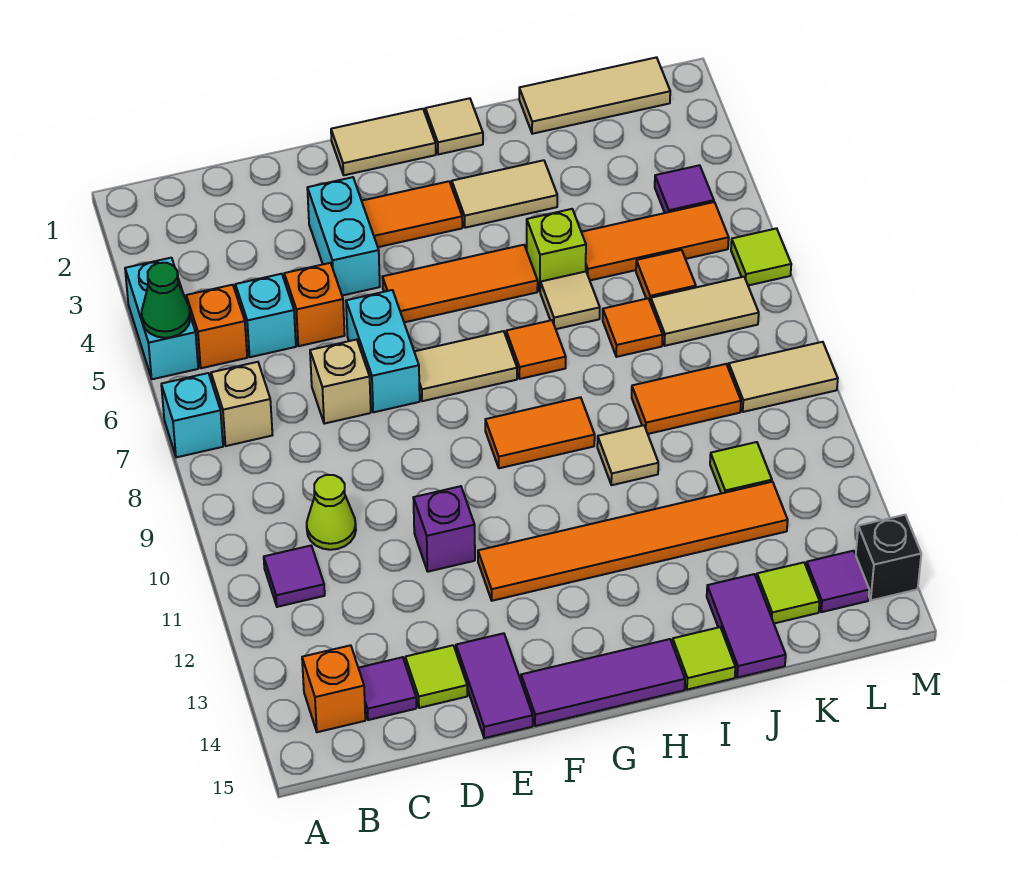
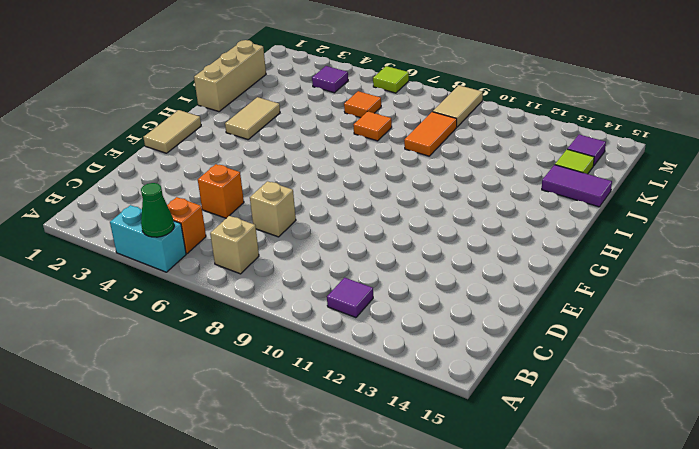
tan brick I1:K1 level 1 -> tan tile J1:L1 level 1
none -> cyan brick A7 level 1
none -> orange brick B14 level 1
none -> cyan brick C5 level 1
none -> lime cone C10 level 1

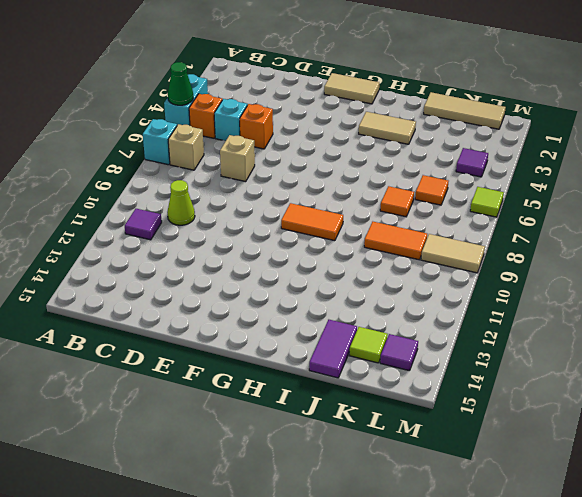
none -> orange brick B14 level 1
none -> purple tile C14 level 1
none -> lime tile D14 level 1
none -> cyan brick E3:E4 level 1

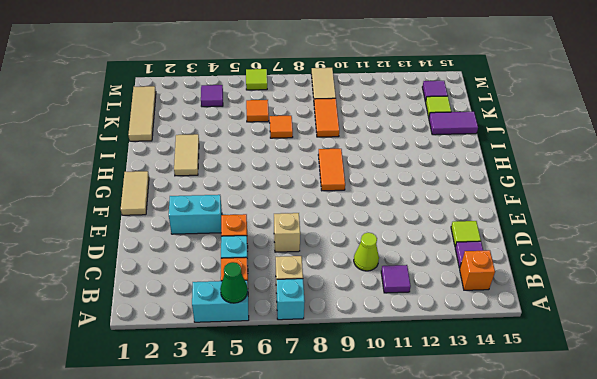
none -> cyan brick E6:E7 level 1
none -> purple brick E11 level 1
none -> purple tile E14:E15 level 1
none -> orange tile F3:G3 level 1

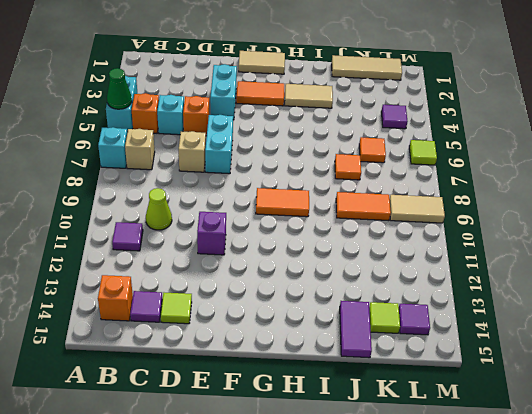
none -> purple tile E14:E15 level 1
none -> orange tile F5:H5 level 1
none -> tan tile F7:G7 level 1
none -> orange tile F12:K12 level 1

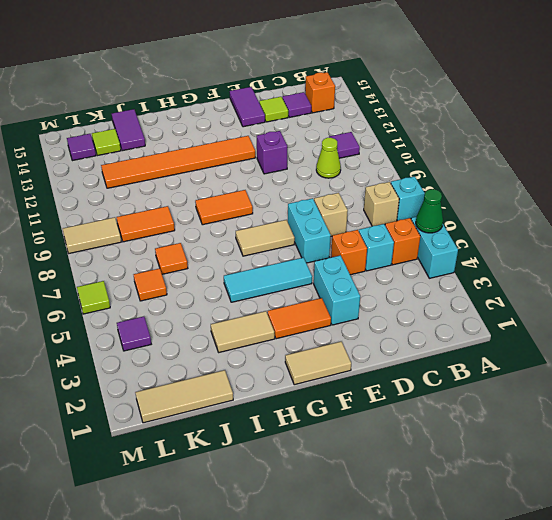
cyan tile F5:H5 level 1 -> orange tile F5:H5 level 1
none -> purple tile F15:H15 level 1
none -> tan tile H1 level 1
none -> orange tile H7 level 1
none -> lime brick I5 level 1

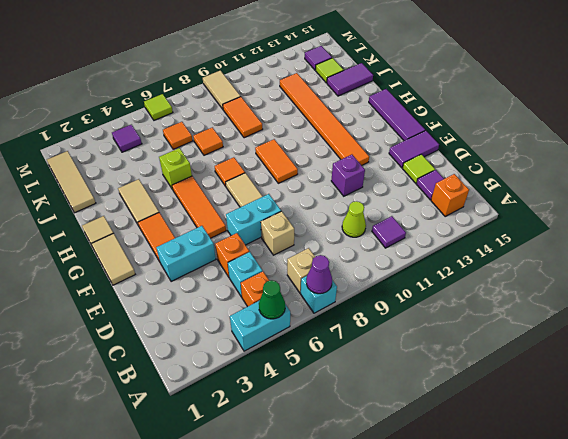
purple cone A7 level 2 -> none
none -> tan tile I6 level 1
none -> tan tile I10 level 1
none -> lime tile I15 level 1
none -> orange tile J5:L5 level 1

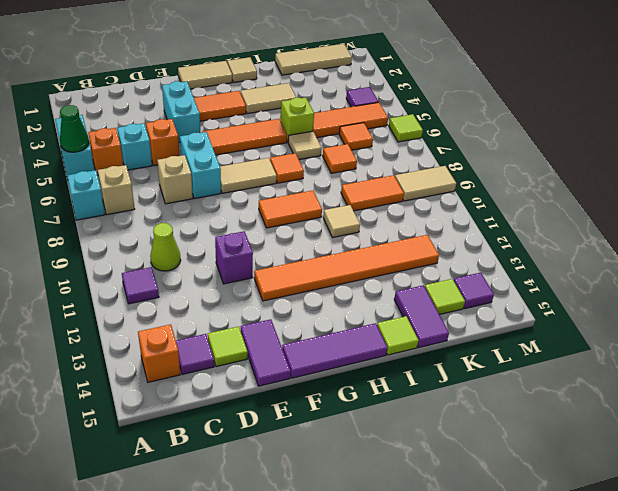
none -> tan tile K7:L7 level 1
none -> lime tile K11 level 1
none -> black brick M14 level 1

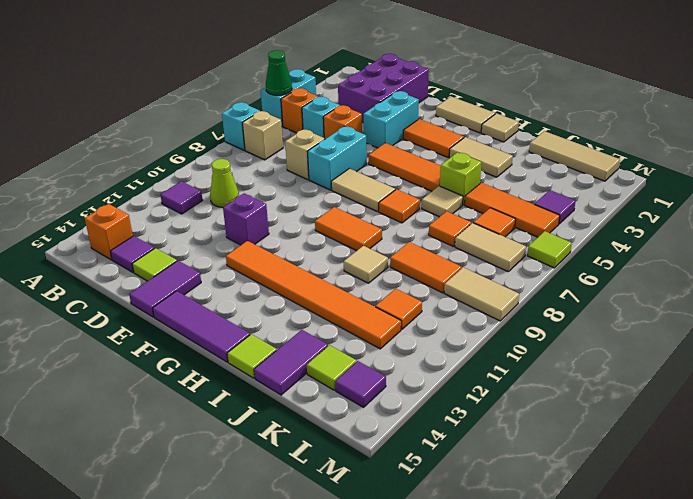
purple brick C1:D3 level 1 -> none
orange tile K11 level 1 -> lime tile K11 level 1
none -> black brick M14 level 1

